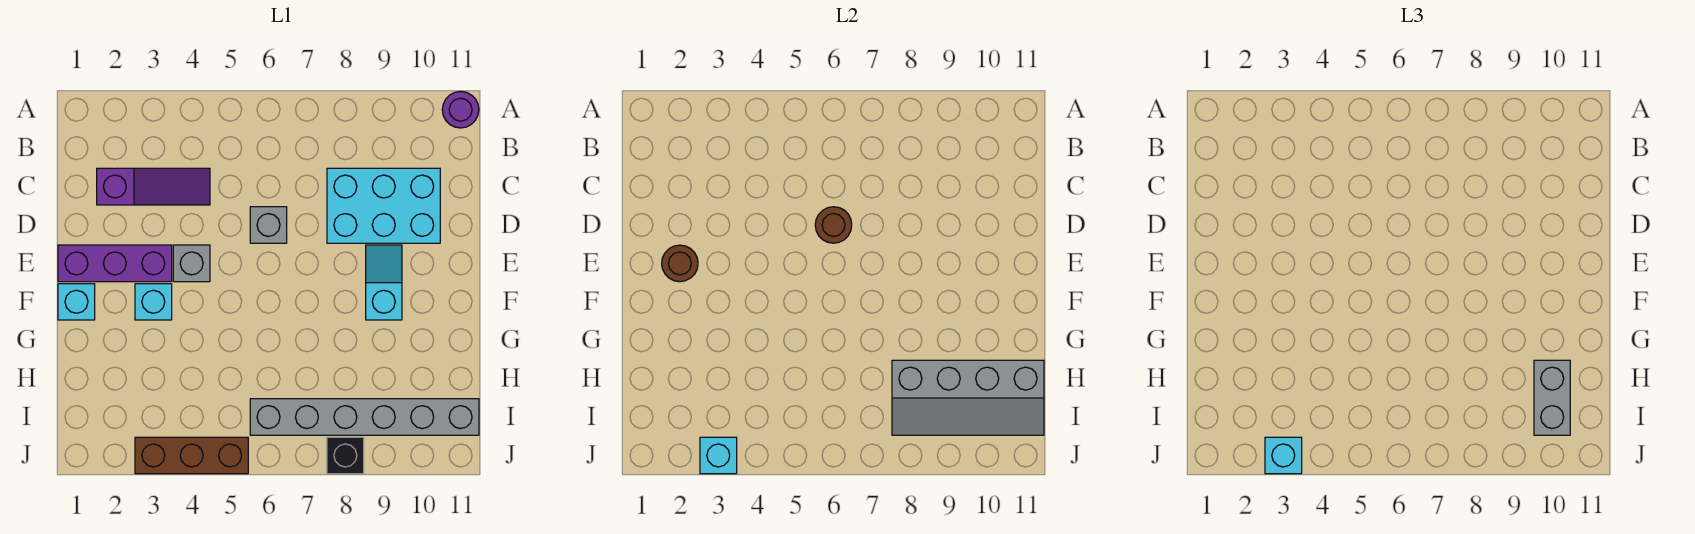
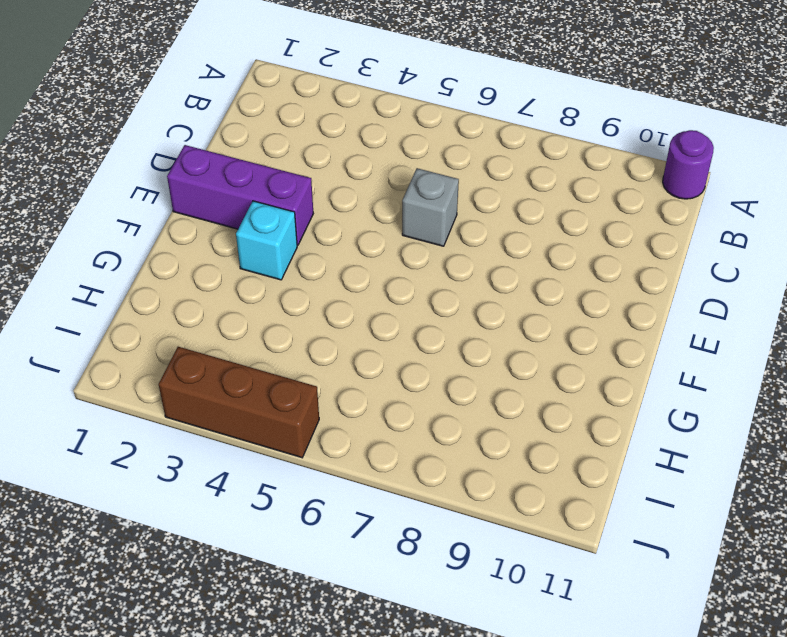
none -> purple slope C2:C4 level 1 top 2
none -> cyan brick C8:D10 level 1
none -> grey brick E4 level 1

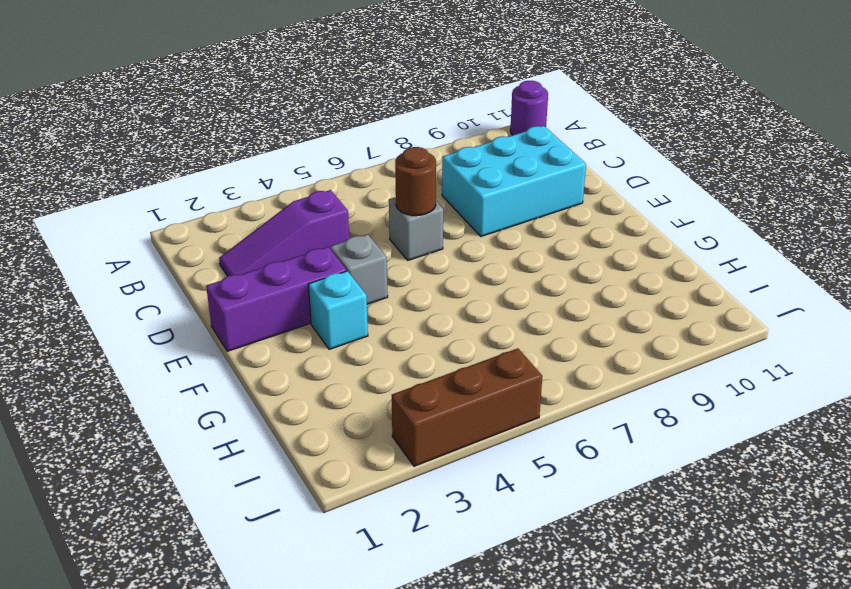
purple slope C2:C4 level 1 top 4 -> purple slope C2:C4 level 1 top 2
none -> cyan slope E9:F9 level 1 top F
none -> cyan brick F1 level 1
none -> grey brick I6:I11 level 1

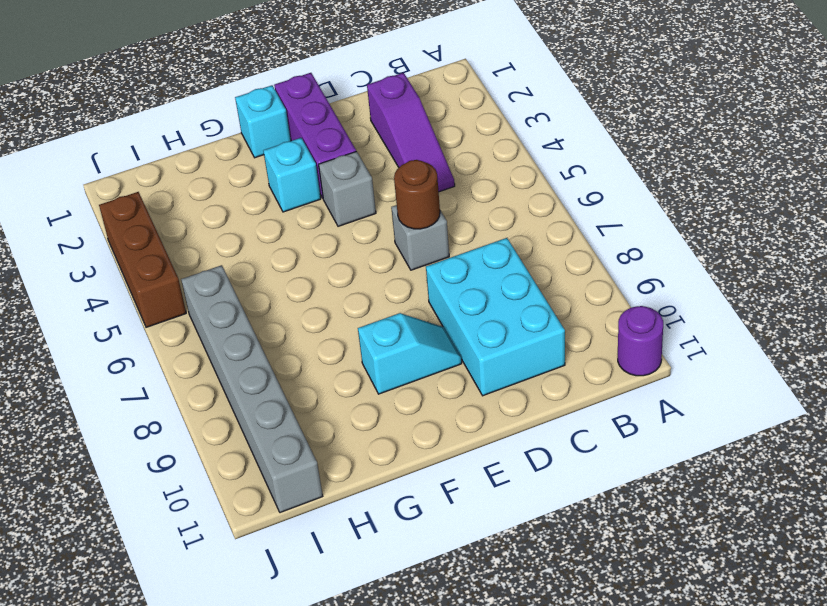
none -> black brick J8 level 1
none -> brown round brick E2 level 2
none -> grey slope H8:I11 level 2 top H

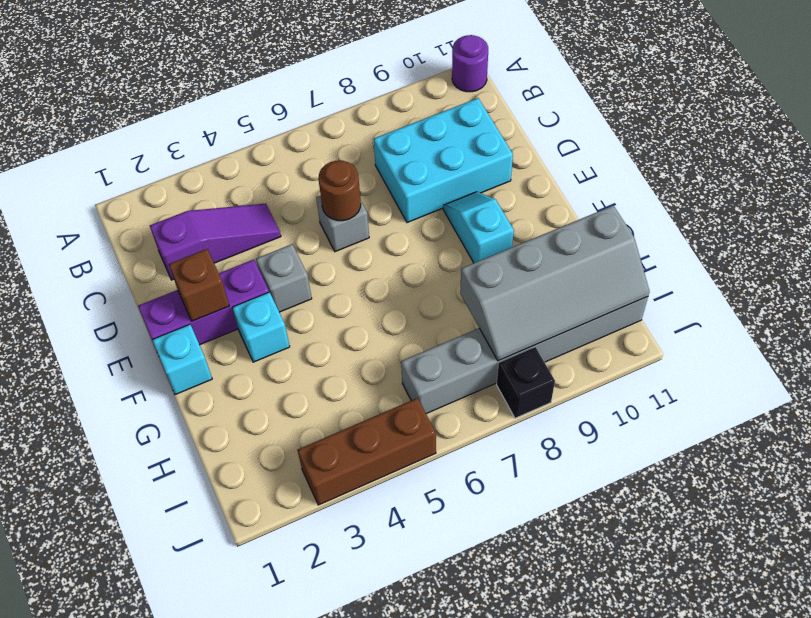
brown brick E2 level 2 -> brown round brick E2 level 2
none -> cyan brick J3 level 2
none -> grey brick H10:I10 level 3
none -> cyan brick J3 level 3

